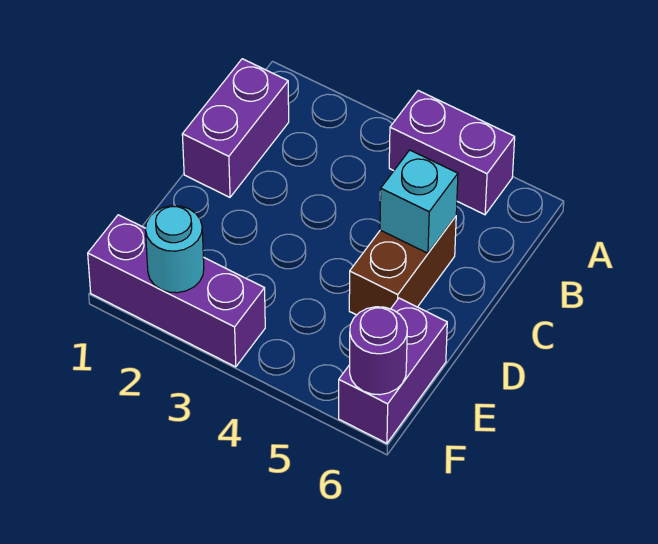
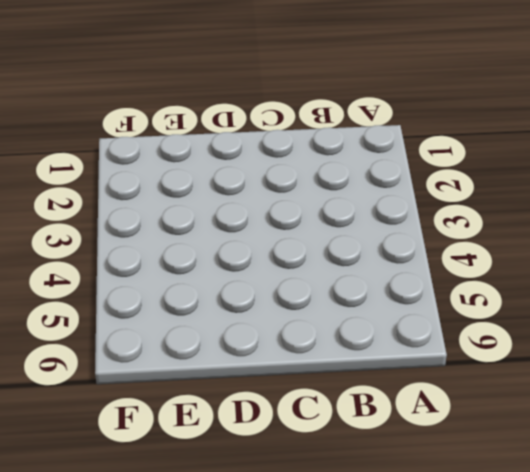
none -> purple brick A4:A5 level 1
none -> purple brick B1:C1 level 1

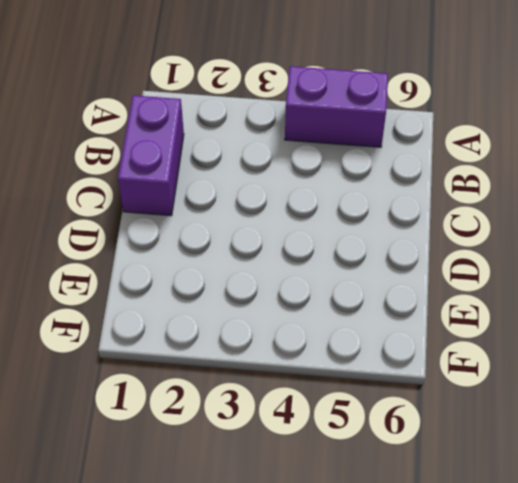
none -> brown brick C5:D5 level 1
none -> purple brick E6:F6 level 1

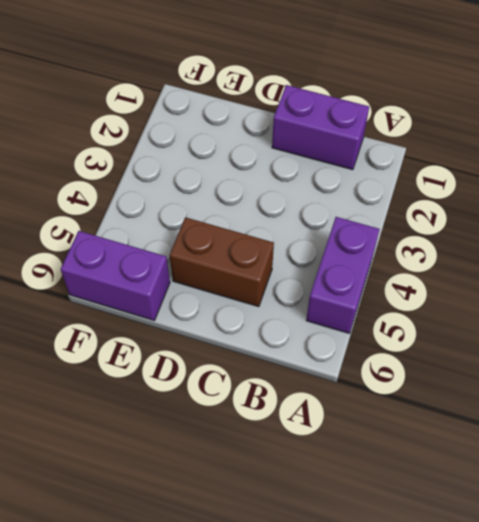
none -> purple brick F1:F3 level 1
none -> cyan brick C5 level 2

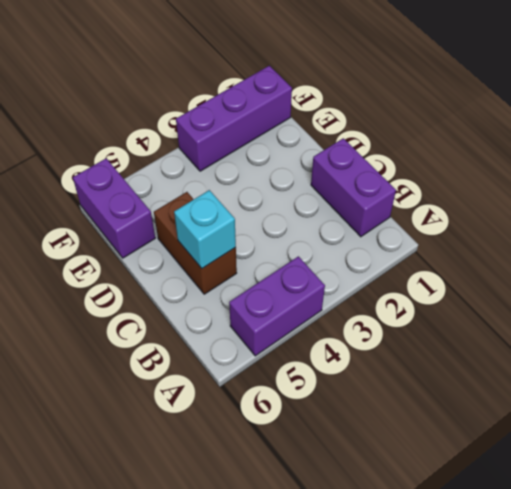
none -> cyan round brick F2 level 2
none -> purple round brick F6 level 2

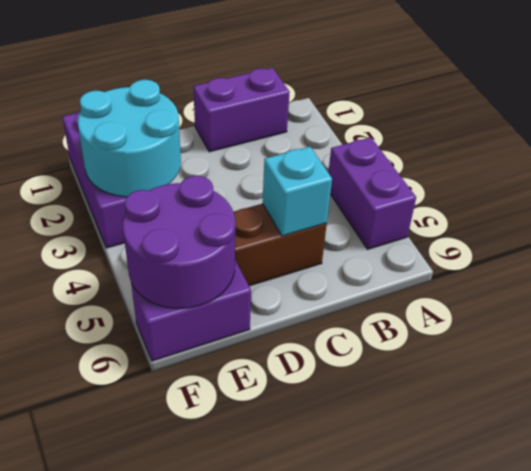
cyan round brick E2:F3 level 2 -> cyan round brick F2 level 2
purple round brick E5:F6 level 2 -> purple round brick F6 level 2

